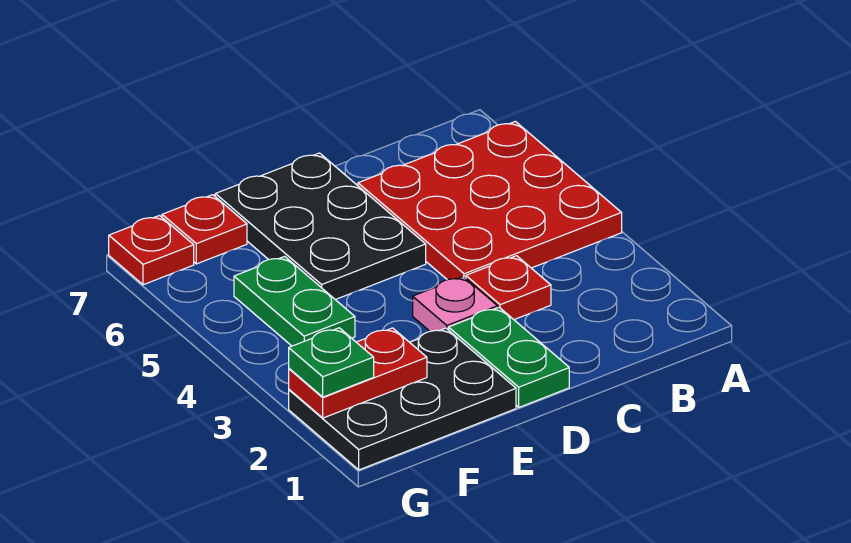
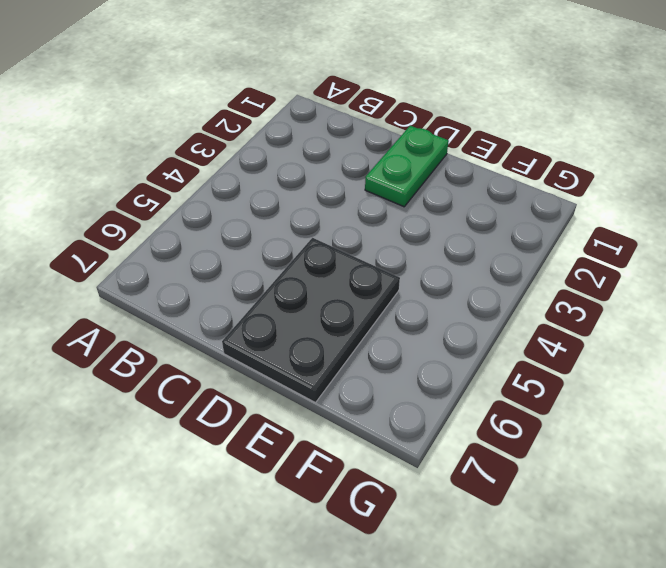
none -> red plate A4:C6 level 1
none -> red plate C3 level 1

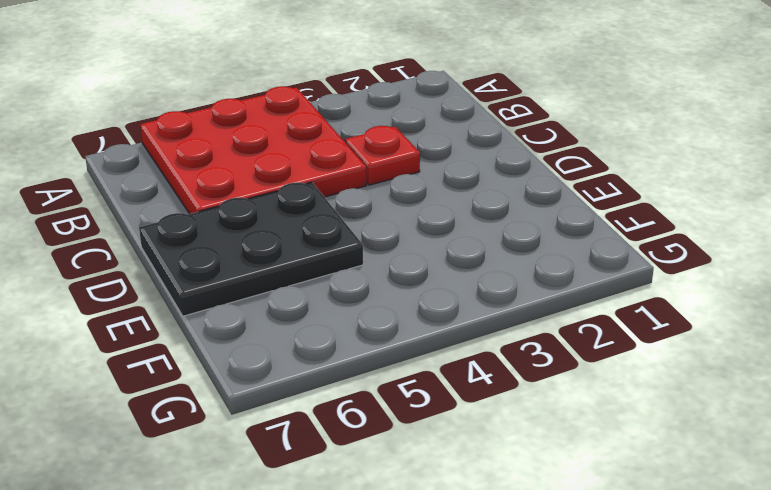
none -> green plate D1:D2 level 1
none -> pink plate D3 level 1

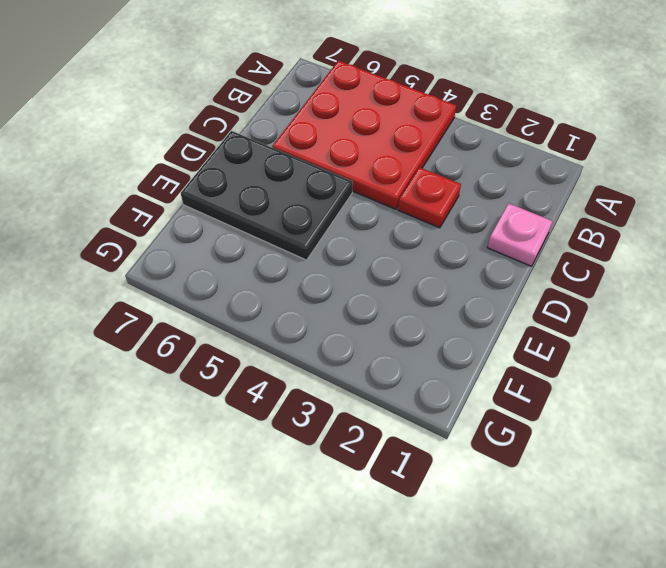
pink plate C1 level 1 -> pink plate D3 level 1
none -> green plate D1:D2 level 1
none -> black plate E1:G2 level 1

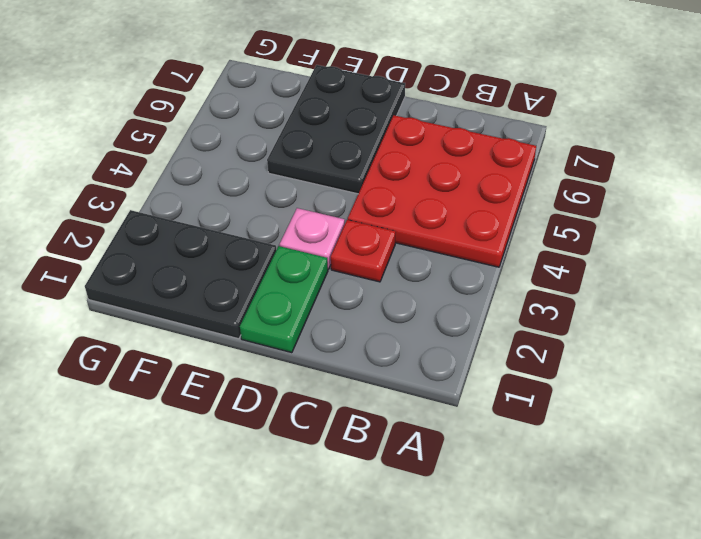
none -> green plate F4:F5 level 1
none -> red plate F7 level 1

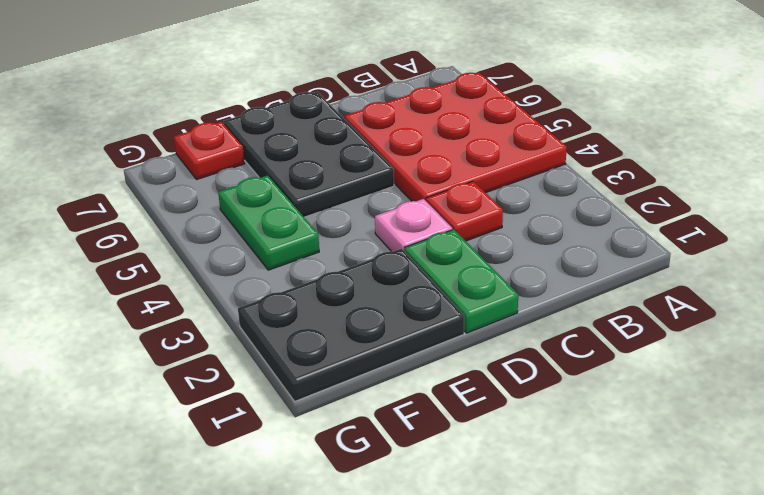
none -> red plate G7 level 1
none -> red plate F2:G2 level 2

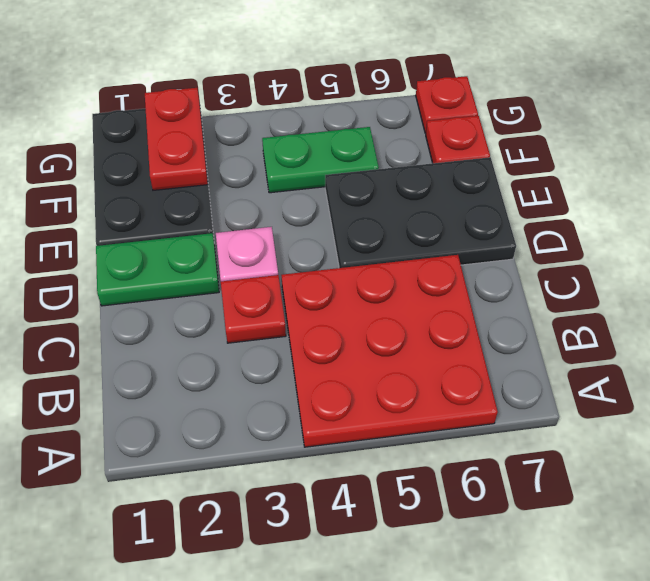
none -> green plate G2 level 3

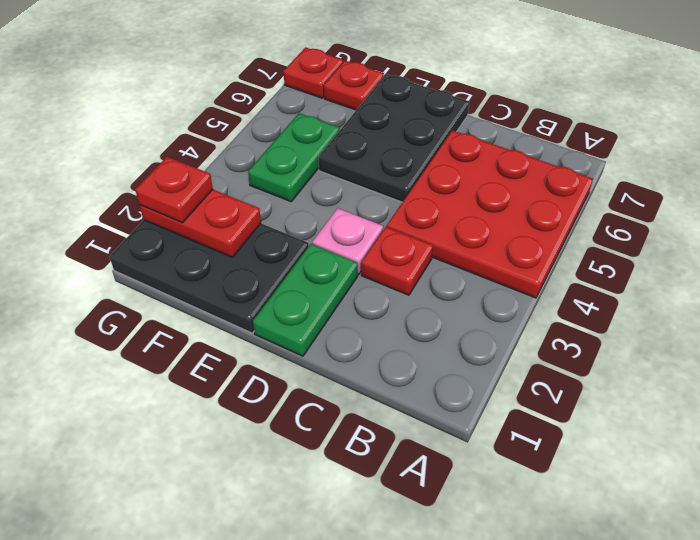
red plate G2 level 3 -> green plate G2 level 3

